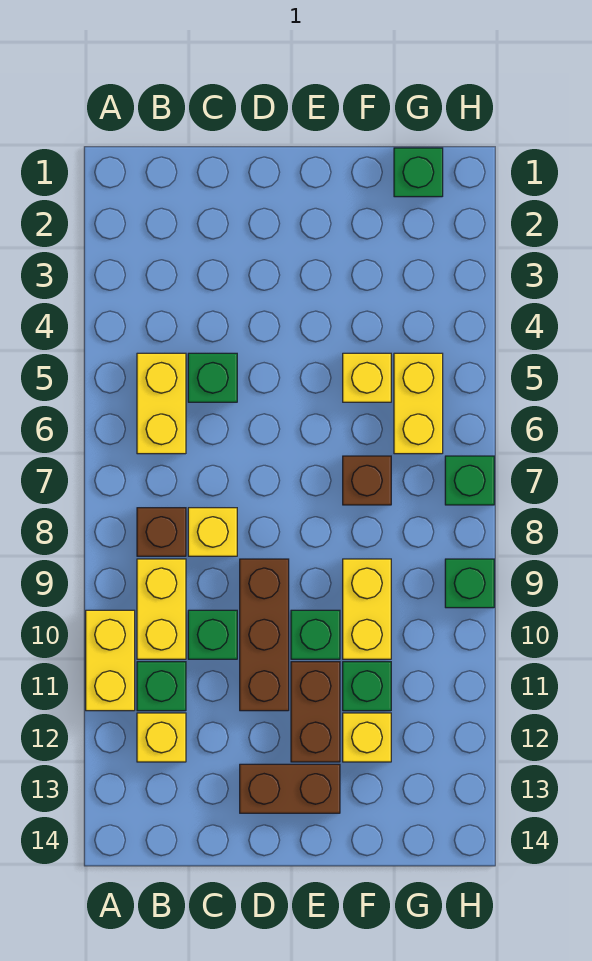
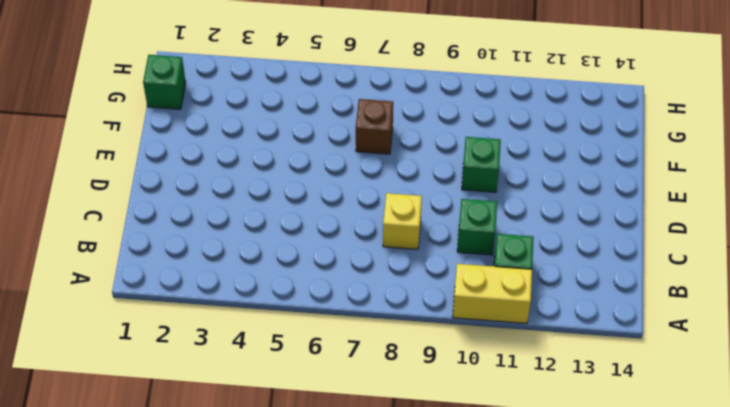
none -> yellow brick B5:B6 level 1
none -> brown brick B8 level 1
none -> yellow brick B9:B10 level 1

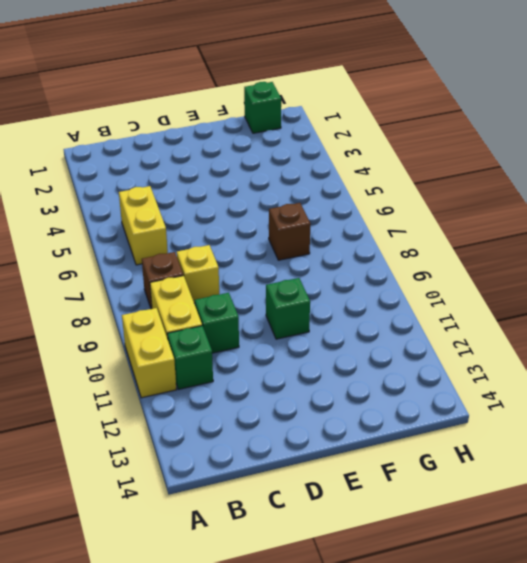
none -> yellow brick B12 level 1
none -> green brick C5 level 1
none -> brown brick D9:D11 level 1

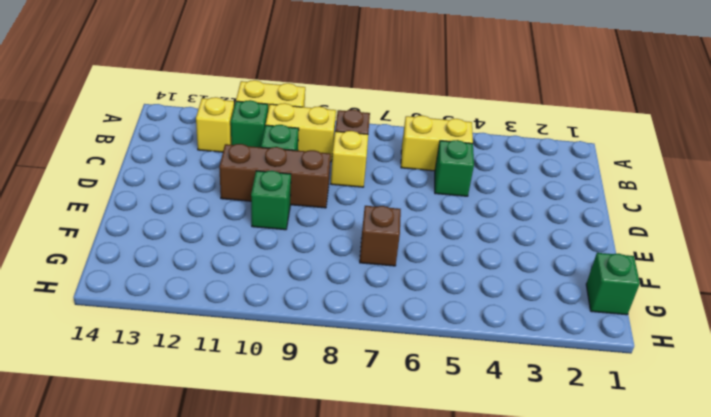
none -> brown brick D13:E13 level 1
none -> brown brick E11:E12 level 1
none -> yellow brick F5 level 1

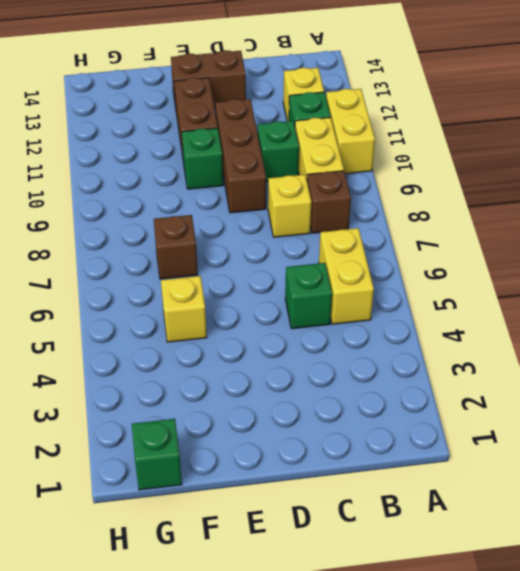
none -> yellow brick F9:F10 level 1
none -> green brick F11 level 1
none -> yellow brick F12 level 1

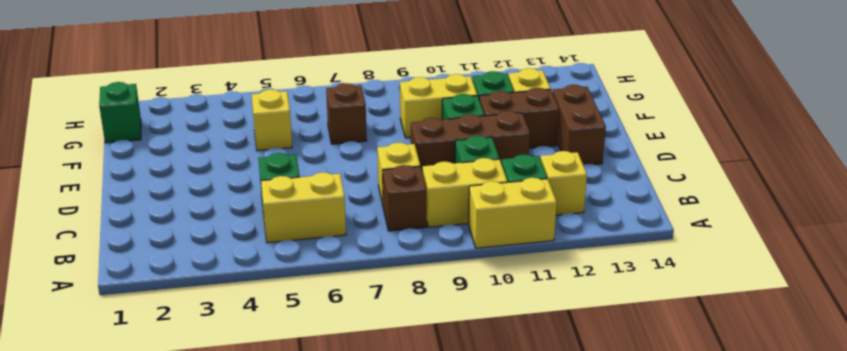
none -> yellow brick G5:G6 level 1
none -> green brick H7 level 1
none -> green brick H9 level 1

